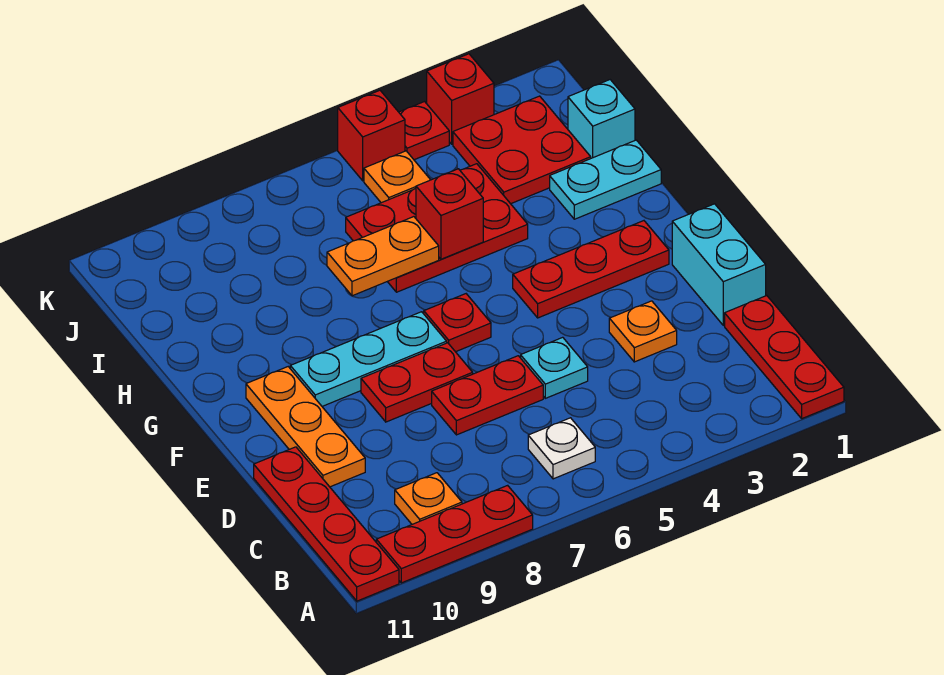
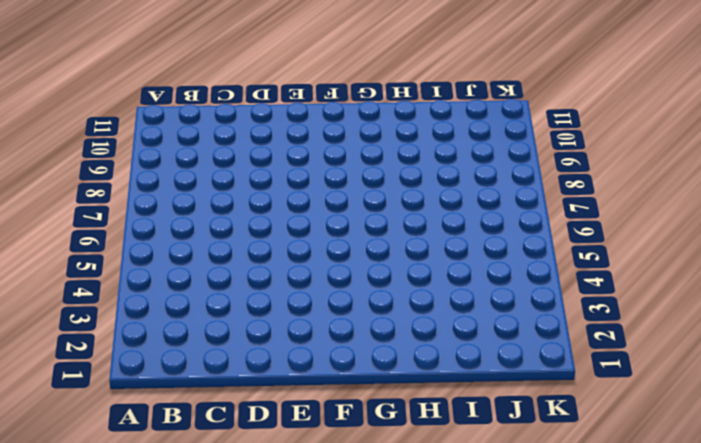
none -> red plate A1:C1 level 1
none -> red plate A8:A10 level 1
none -> red plate A11:D11 level 1

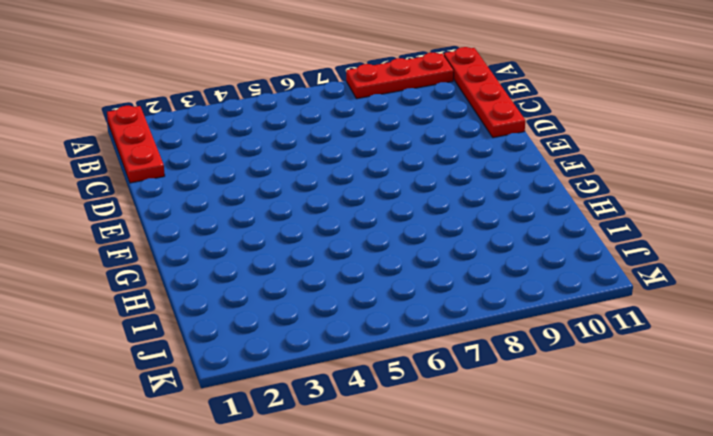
none -> white plate B6 level 1
none -> orange plate B9 level 1
none -> cyan brick D1:E1 level 1

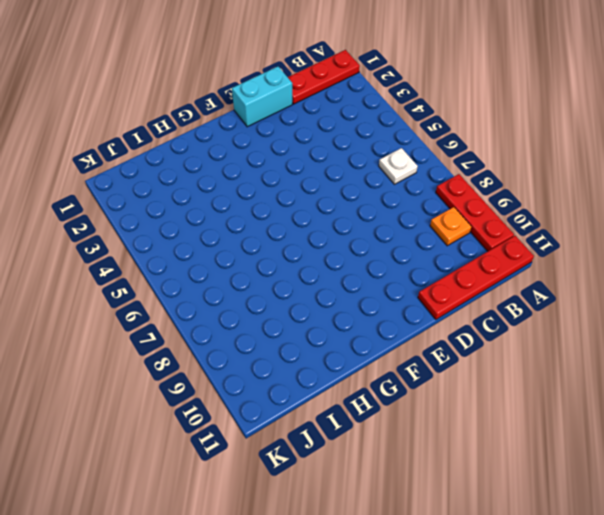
none -> orange plate D3 level 1
none -> cyan plate D5 level 1
none -> red plate D6:D7 level 1

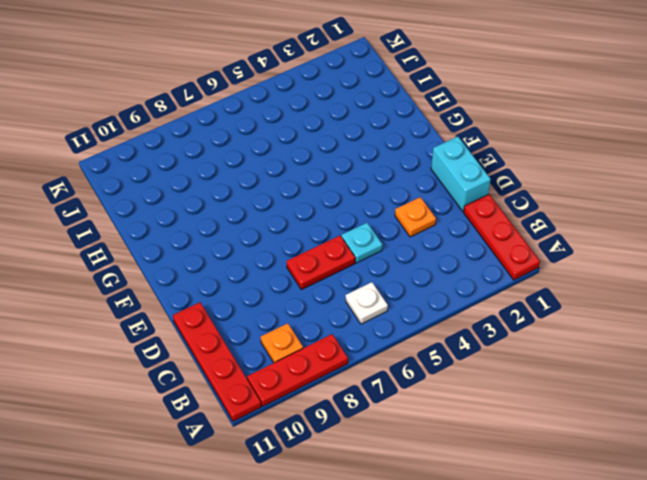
none -> orange plate D10:F10 level 1
none -> red plate E7:E8 level 1
none -> red plate F2:F4 level 1

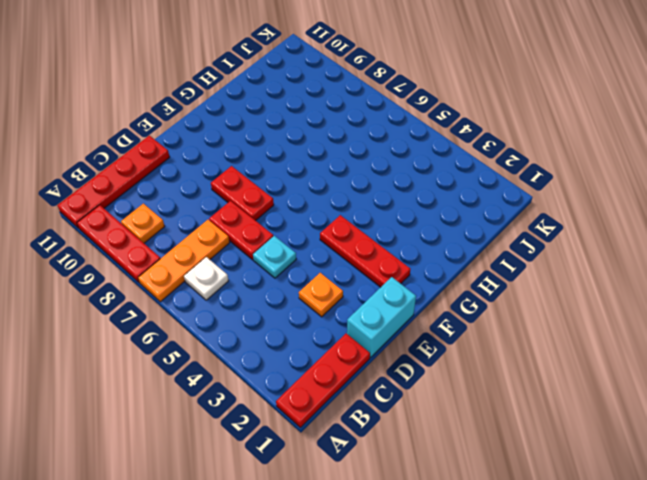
orange plate A7:C7 level 1 -> orange plate D10:F10 level 1
none -> red plate F6 level 1
none -> cyan plate F7:F9 level 1
none -> cyan plate H1:H2 level 1

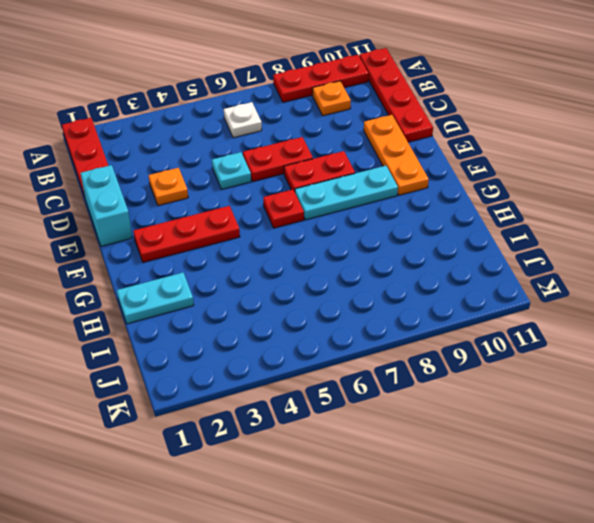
none -> red plate H4:I6 level 1
none -> cyan brick I1 level 1
none -> red plate I2:J3 level 1

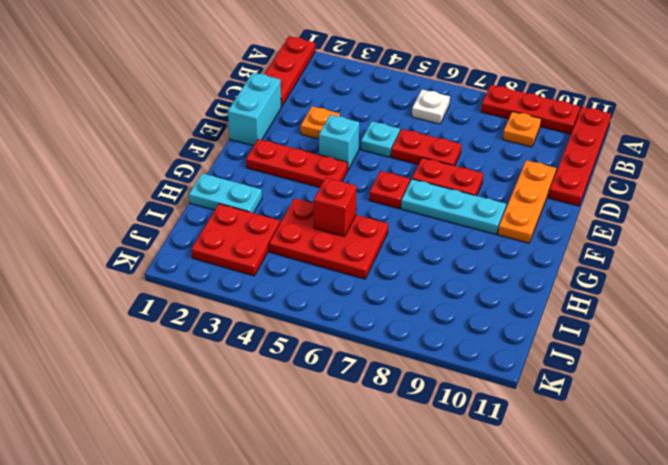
cyan brick E4 level 1 -> cyan brick I1 level 1
none -> orange plate J5 level 1
none -> red brick K3 level 1
none -> red plate K4 level 1

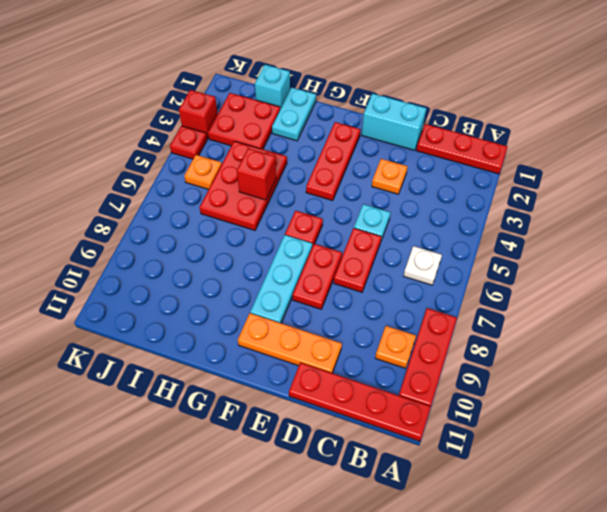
none -> red brick K5 level 1
none -> orange plate H6:H7 level 2

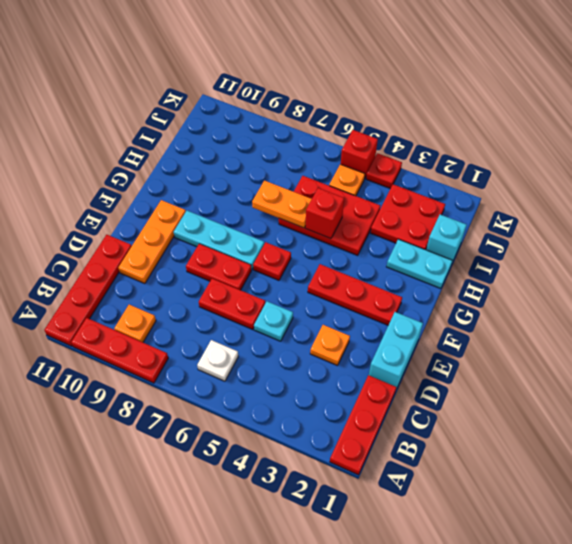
none -> red brick K3 level 1

